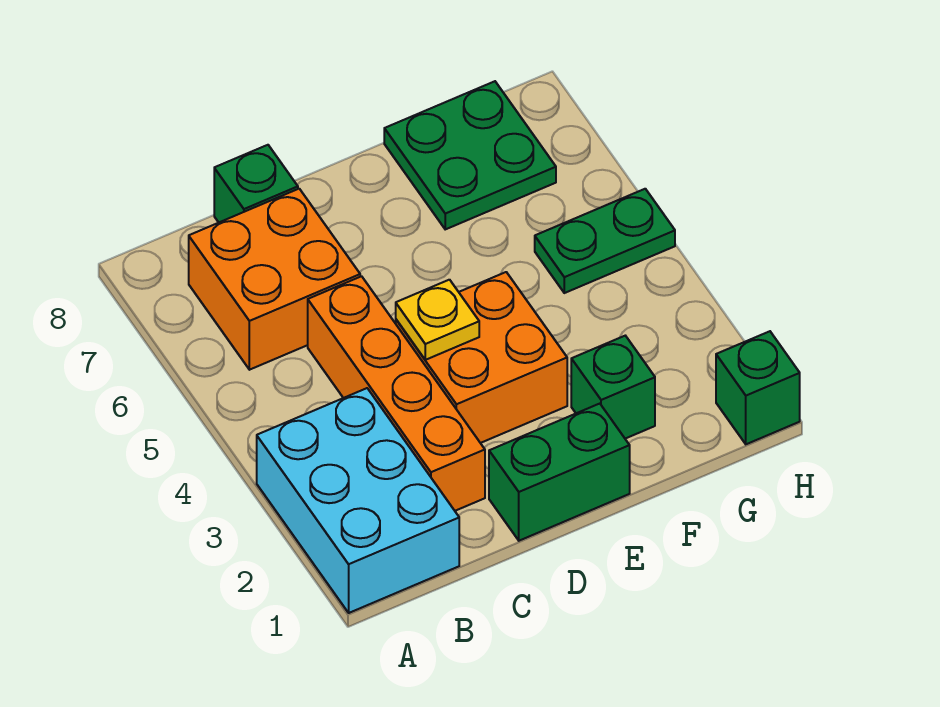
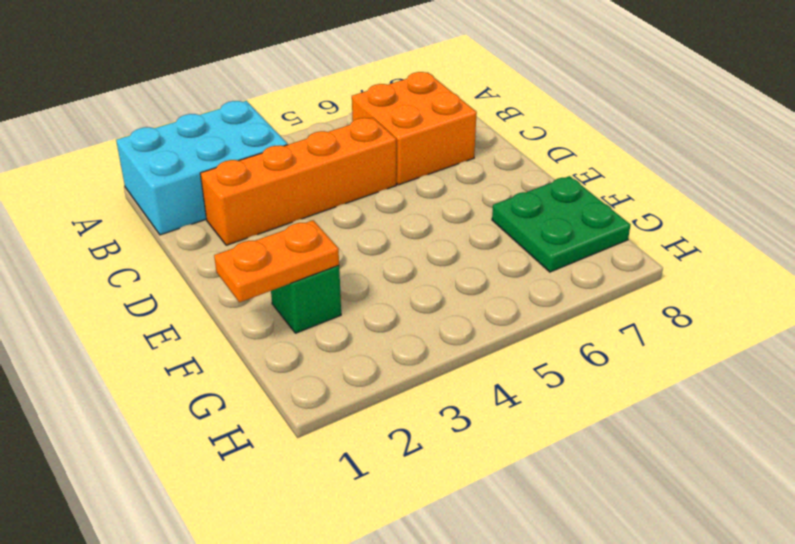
orange plate F1:F2 level 2 -> none
none -> green brick C8 level 1
none -> green brick D1:E1 level 1

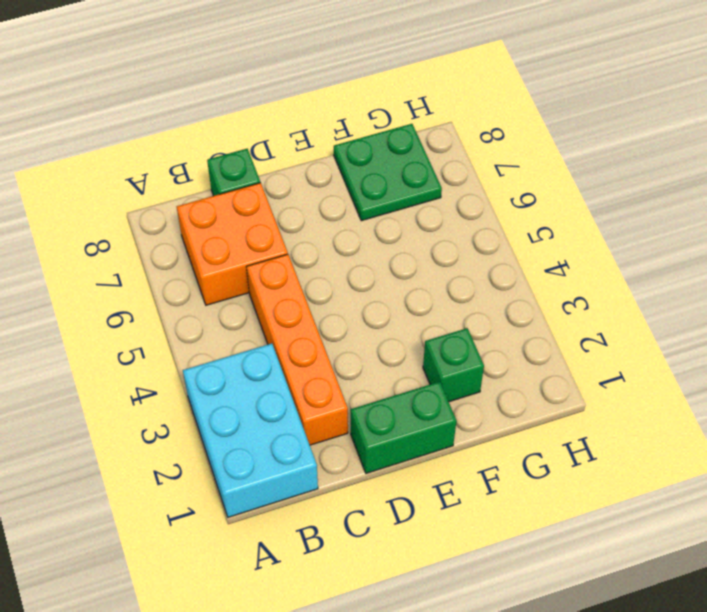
none -> orange brick D3:E4 level 1
none -> green plate G5:H5 level 1

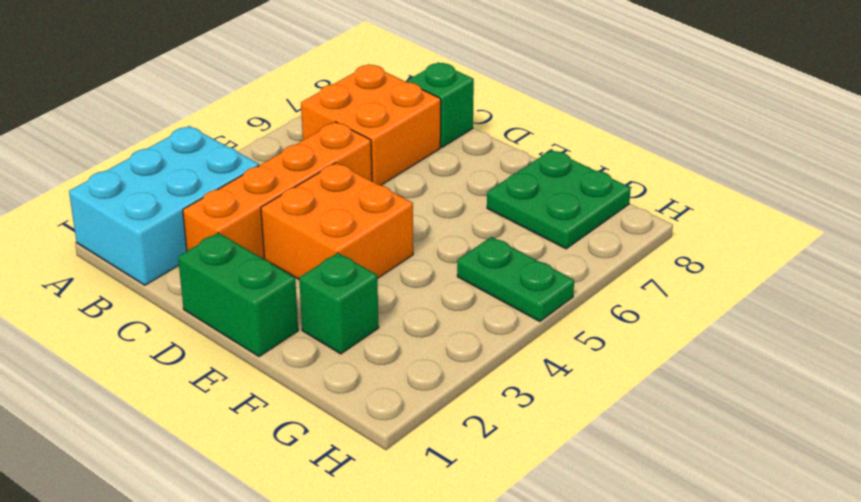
none -> green brick H1 level 1
none -> yellow plate D4 level 2

